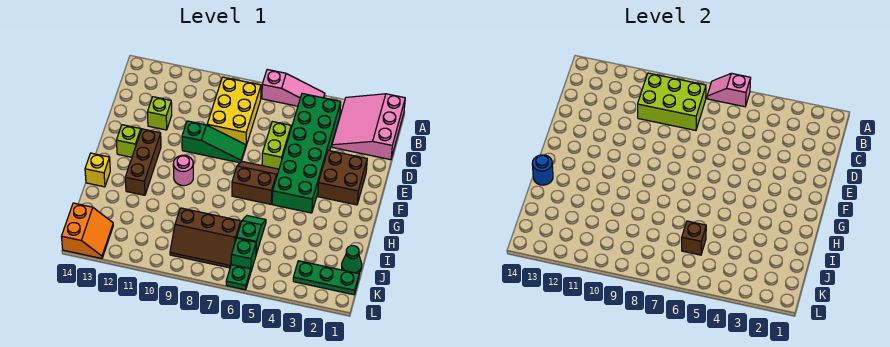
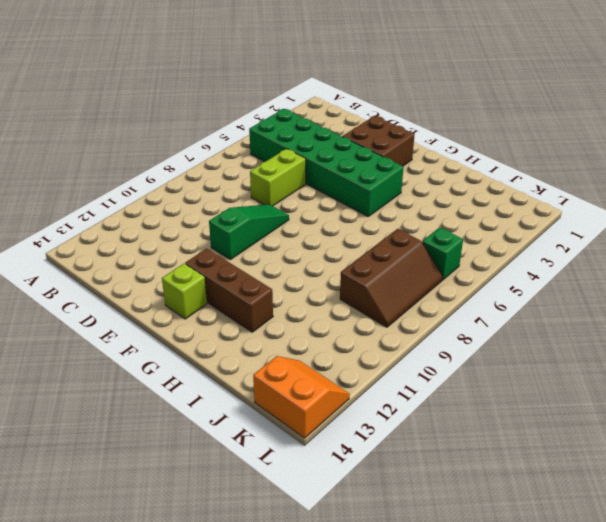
lime brick D6:D7 level 1 -> lime brick D6:E6 level 1
none -> pink slope A1:C3 level 1 top 1
none -> pink slope A5:A7 level 1 top 7
none -> yellow brick B8:D9 level 1

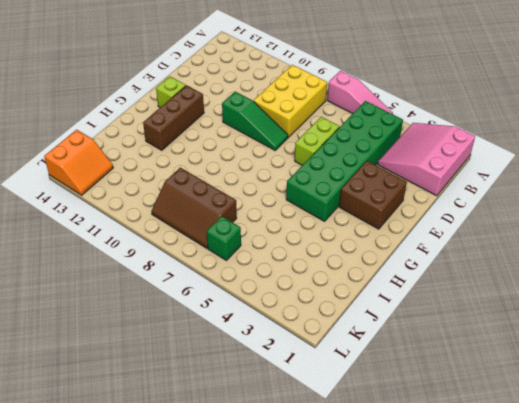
none -> lime brick D12 level 1
none -> brown slope F6:G7 level 1 top G
none -> pink round brick G10 level 1

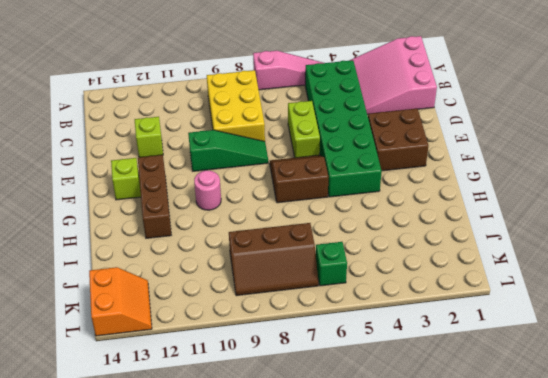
none -> yellow brick H14 level 1
none -> green slope I6:J6 level 1 top J
none -> green cone J1 level 1

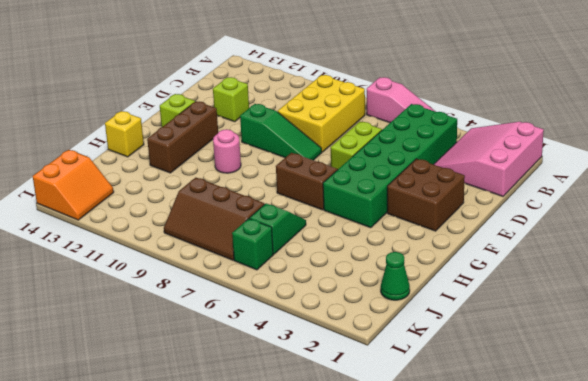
none -> green plate K1:K3 level 1
none -> green plate L6 level 1
none -> pink slope A6:A7 level 2 top 6

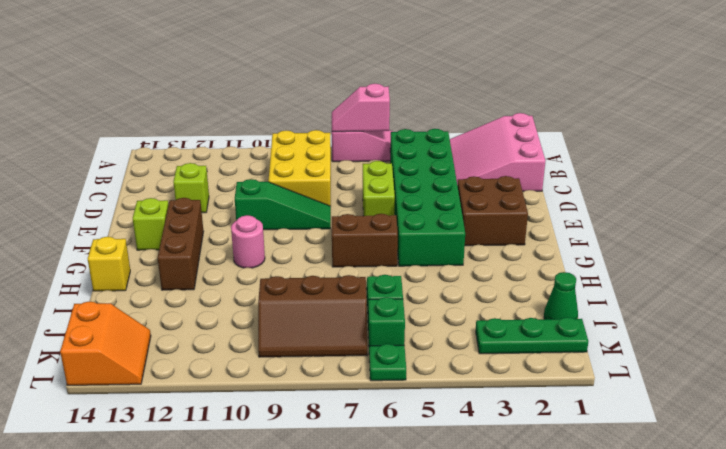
none -> lime brick B8:C10 level 2
none -> blue round brick H14 level 2
none -> brown brick J6 level 2

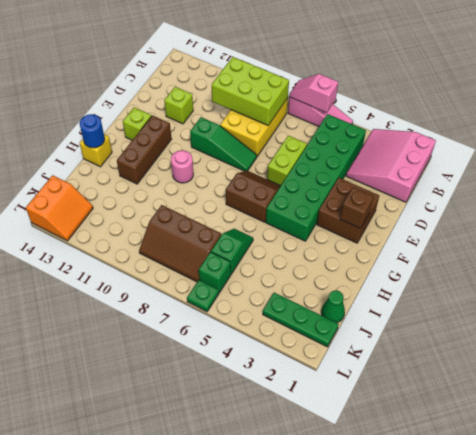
brown brick F2 level 2 -> brown brick J6 level 2

